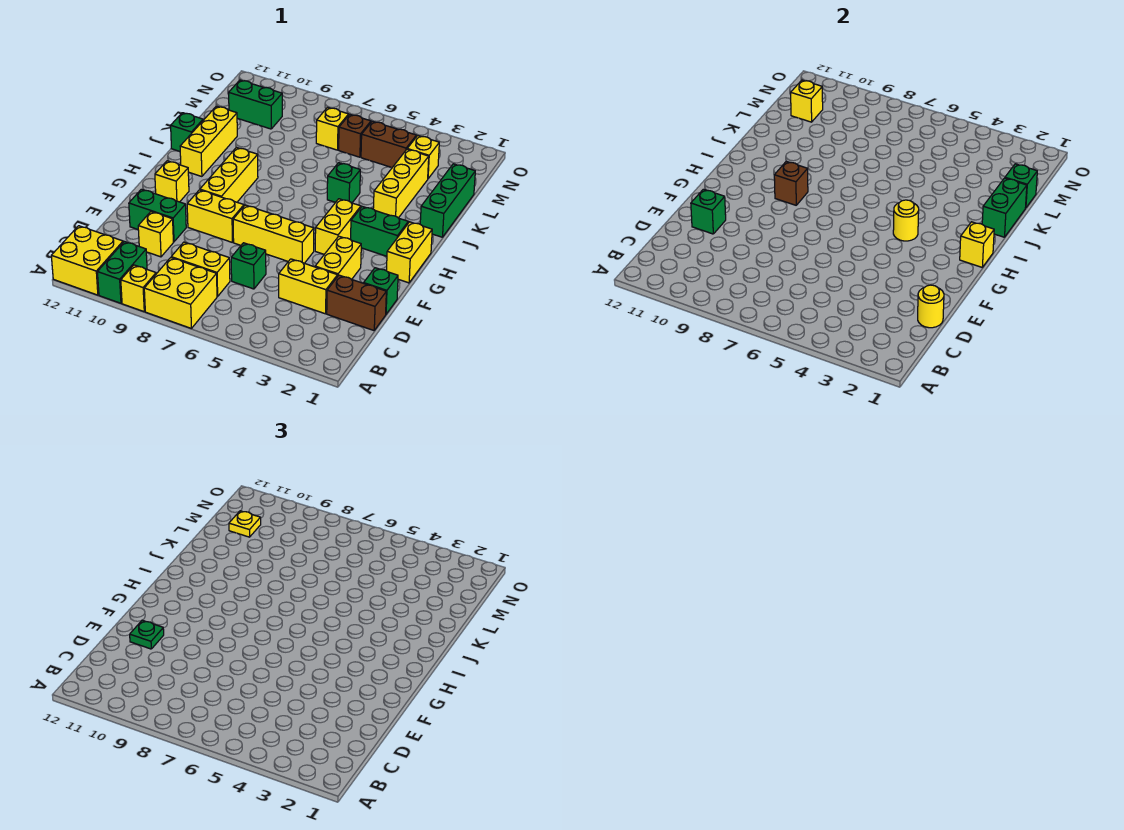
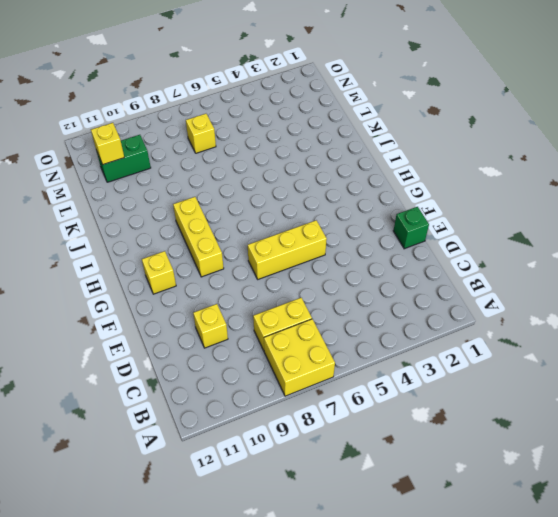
none -> yellow brick A9 level 1
none -> green brick A10:B10 level 1
none -> yellow brick A11:B12 level 1
none -> brown brick D1:D2 level 1

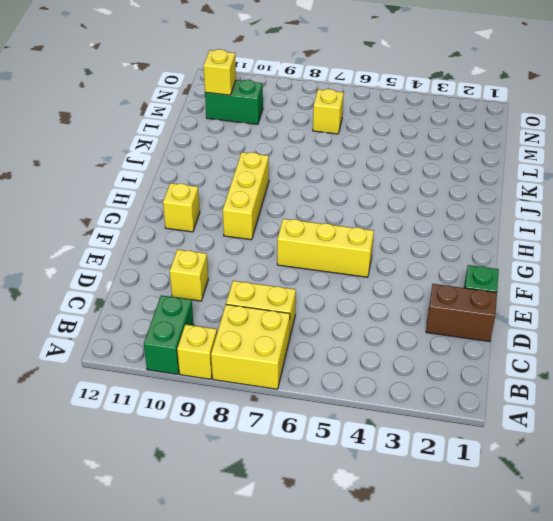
none -> yellow brick A11:B12 level 1
none -> yellow brick D3:D4 level 1
none -> green brick D6 level 1
none -> yellow brick E3:F3 level 1

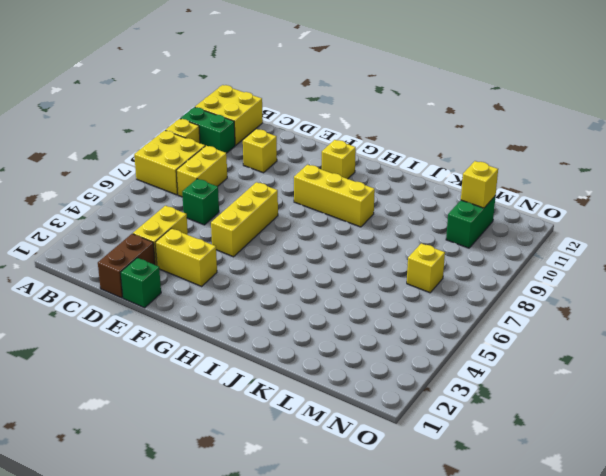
none -> green brick E10:E11 level 1
none -> yellow brick F8:F9 level 1
none -> yellow brick G1:H1 level 1
none -> yellow brick G4:H4 level 1

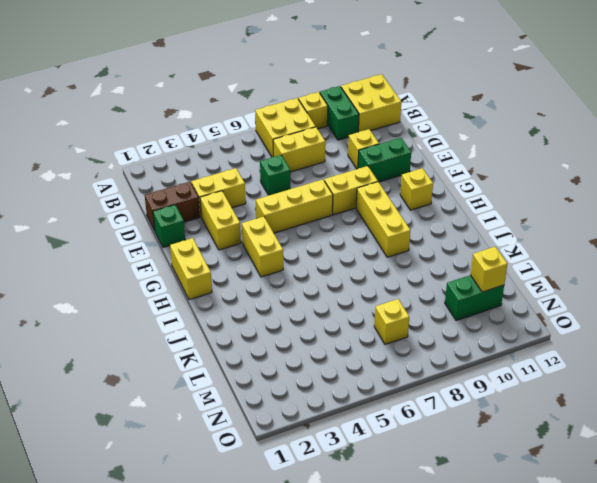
none -> green brick H2:H3 level 1
none -> yellow brick I11:K11 level 1
none -> green brick J1:L1 level 1
none -> yellow brick J3:L3 level 1

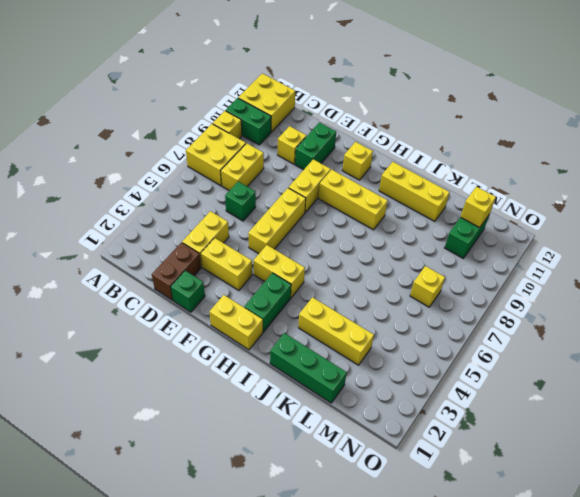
none -> green brick J5 level 1
none -> green brick J12 level 1
none -> yellow brick M3 level 1
none -> brown brick M4:M5 level 1

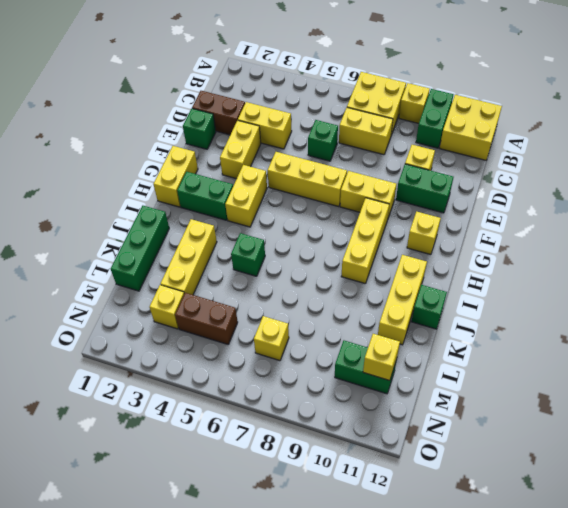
none -> brown brick M6 level 1
none -> yellow round brick D1 level 2
none -> green brick E11 level 2
none -> yellow brick H1 level 2

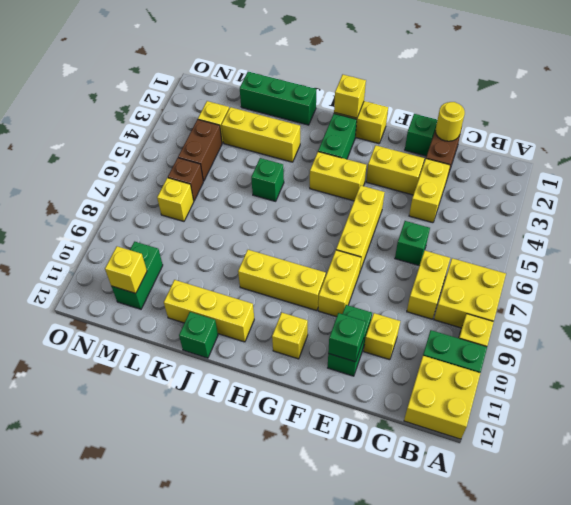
none -> yellow round brick H4 level 2
none -> brown brick H9 level 2
none -> green brick J1:K1 level 2
none -> green brick L1 level 2

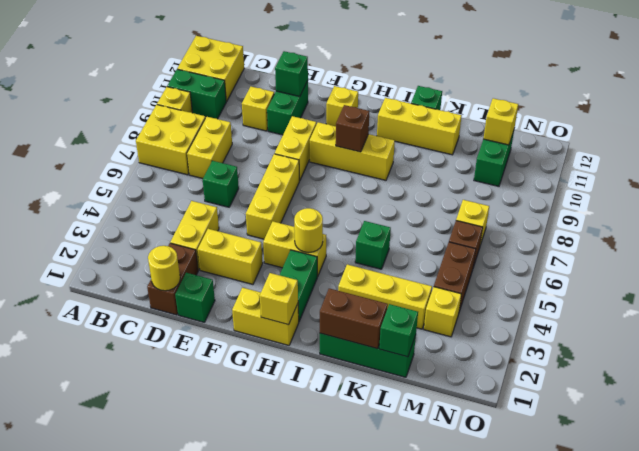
brown brick J1:K1 level 2 -> green brick J1:K1 level 2
none -> green plate E11 level 3
none -> yellow plate M11 level 3

